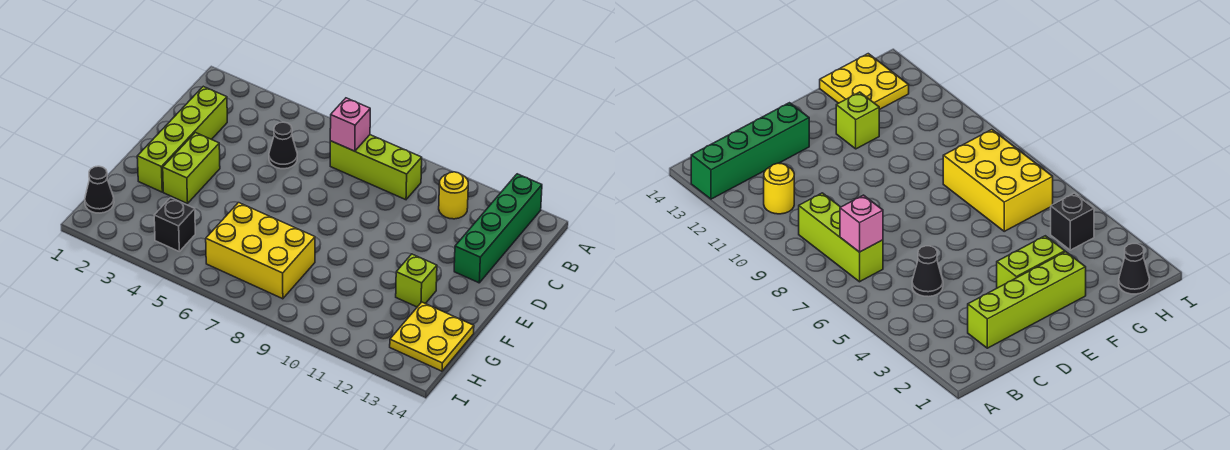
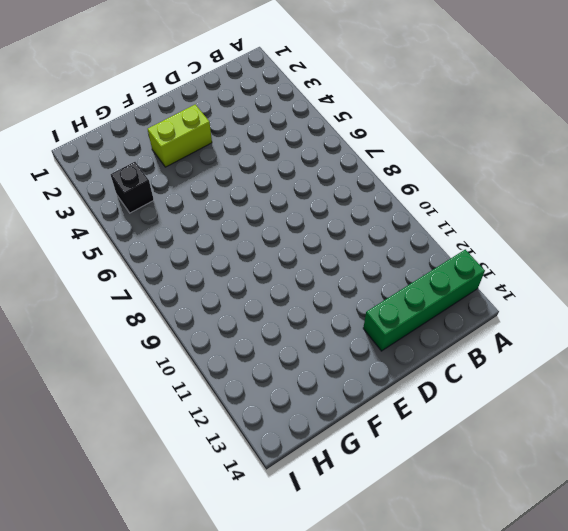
none -> lime brick B7:B9 level 1
none -> yellow round brick B11 level 1
none -> lime brick C2:F2 level 1

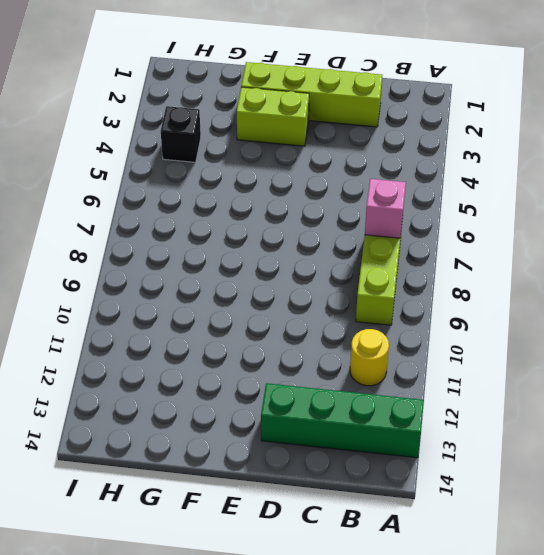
none -> black cone C5 level 1
none -> lime brick F12 level 1
none -> yellow brick G6:H8 level 1

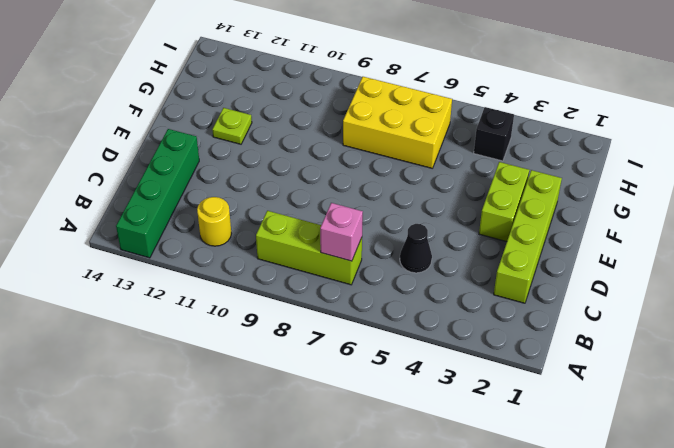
lime plate F12 level 1 -> lime brick F12 level 1
none -> yellow plate G13:H14 level 1
none -> black cone H1 level 1

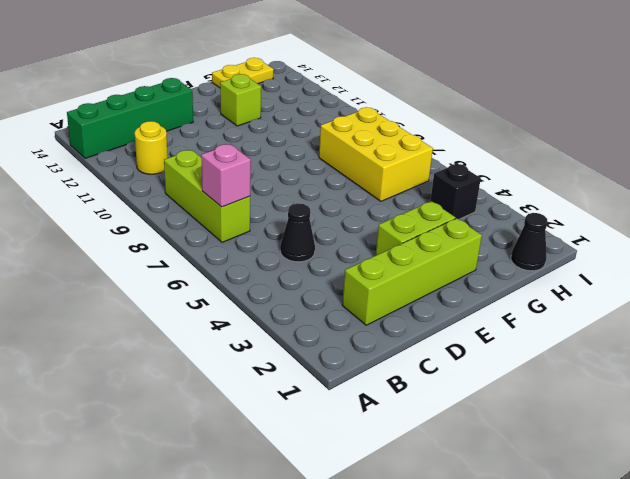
yellow plate G14:H14 level 1 -> yellow plate G13:H14 level 1

